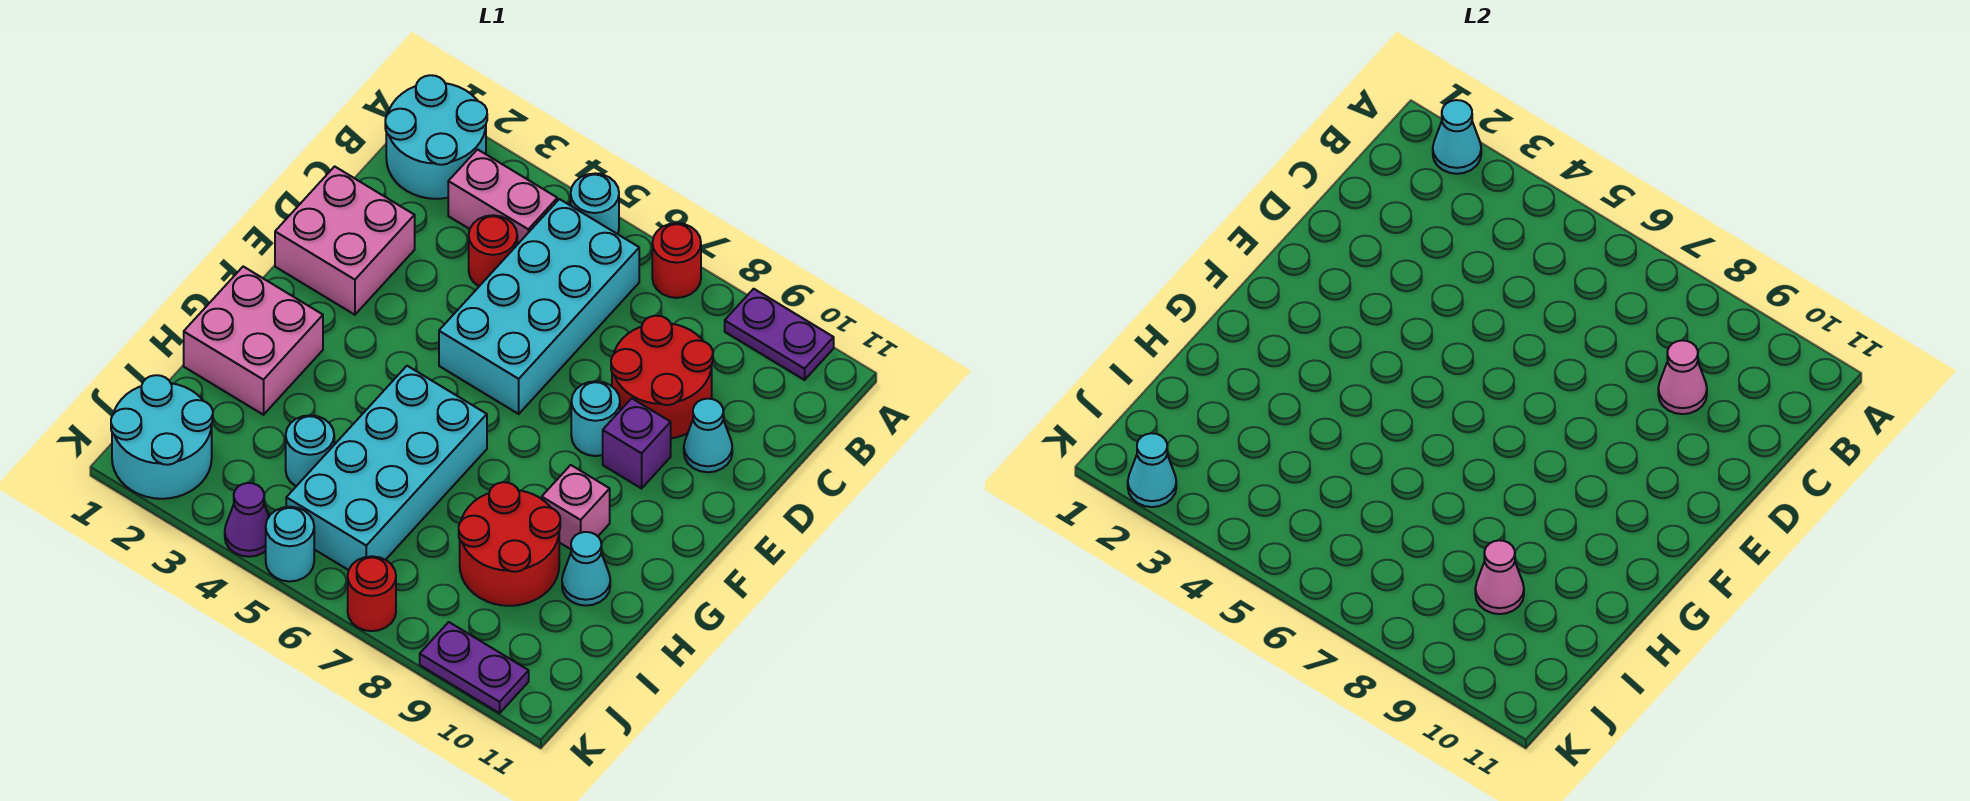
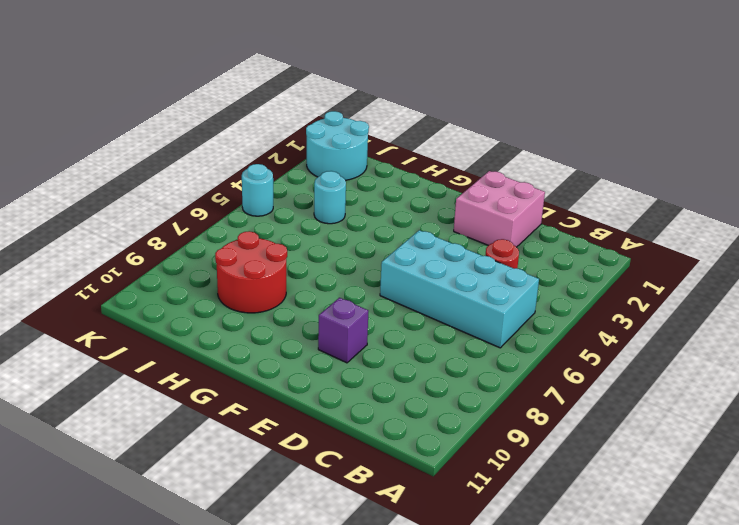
none -> cyan round brick A1:B2 level 1
none -> cyan round brick A5 level 1
none -> red round brick A7 level 1

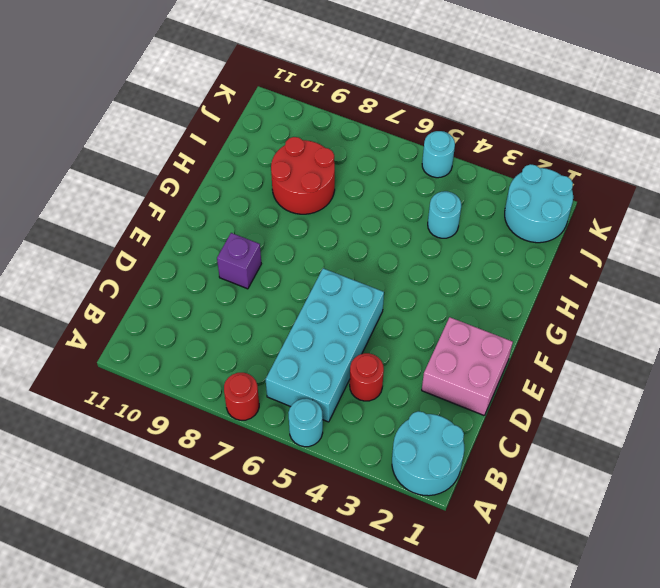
none -> purple plate A9:A10 level 1
none -> pink brick B3:B4 level 1
none -> red round brick C8:D9 level 1

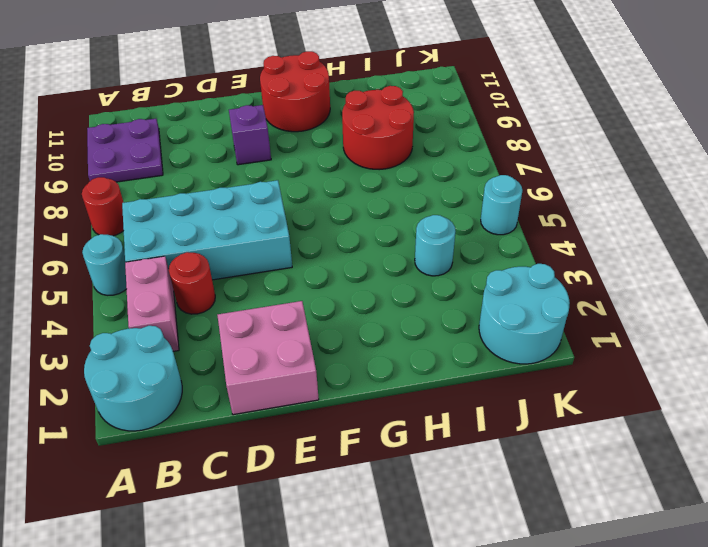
purple plate A9:B10 level 1 -> purple plate A9:A10 level 1
red round brick F10:G11 level 1 -> red round brick C8:D9 level 1
none -> cyan cone D10 level 1
none -> cyan round brick E8 level 1
none -> pink brick G1:H2 level 1

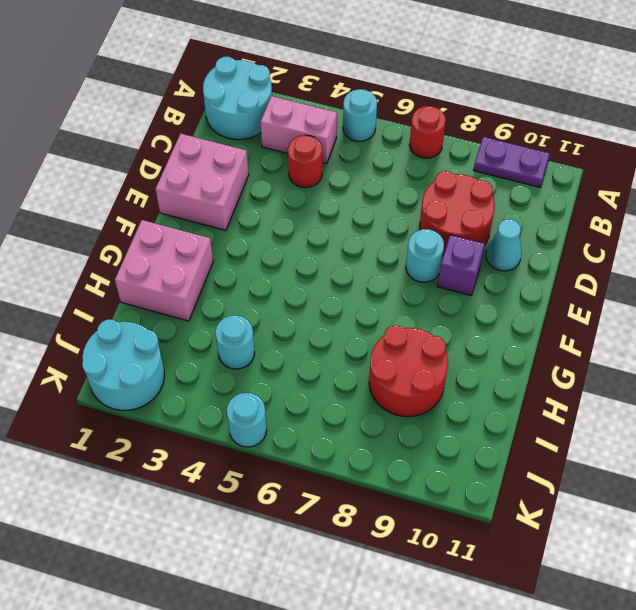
none -> cyan brick B5:E6 level 1
none -> cyan brick G5:J6 level 1
none -> pink brick G9 level 1

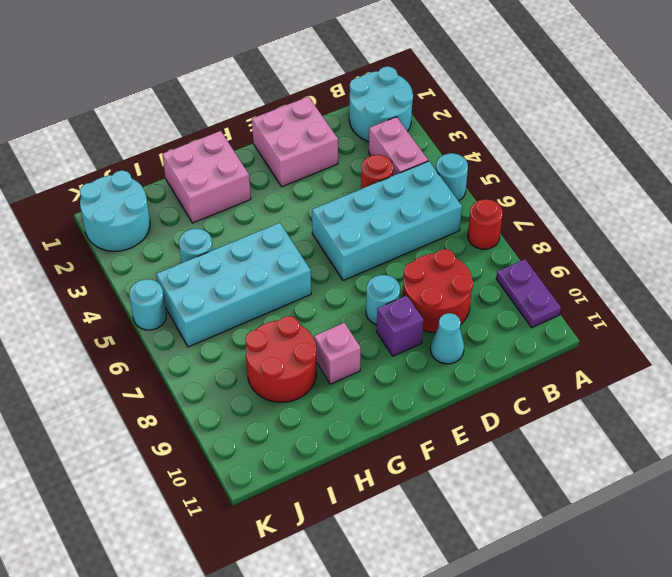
none -> cyan cone H10 level 1
none -> purple cone K4 level 1
none -> red round brick K7 level 1

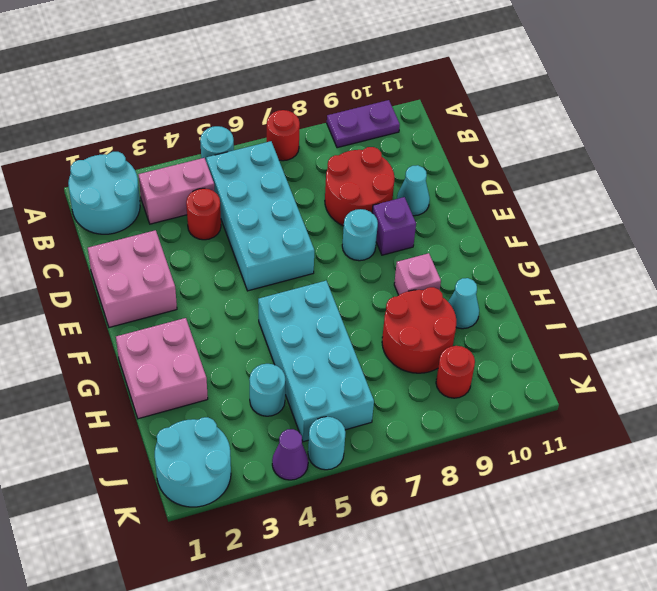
red round brick J9 level 1 -> red round brick K7 level 1
none -> purple plate K9:K10 level 1
none -> cyan cone A2 level 2
none -> pink cone C9 level 2

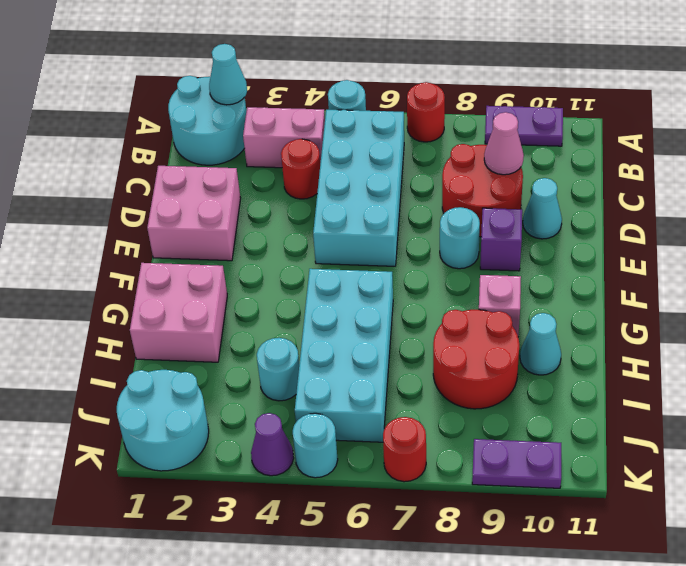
none -> pink cone I9 level 2
none -> cyan cone K2 level 2

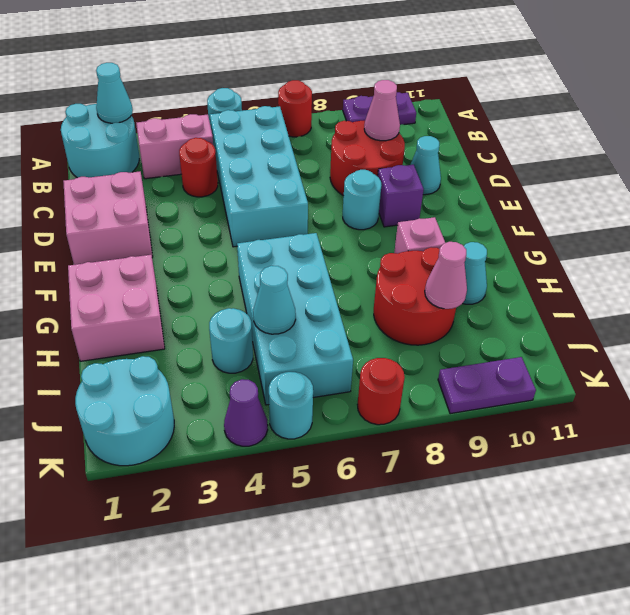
cyan cone I5 level 2 -> cyan cone K2 level 2

